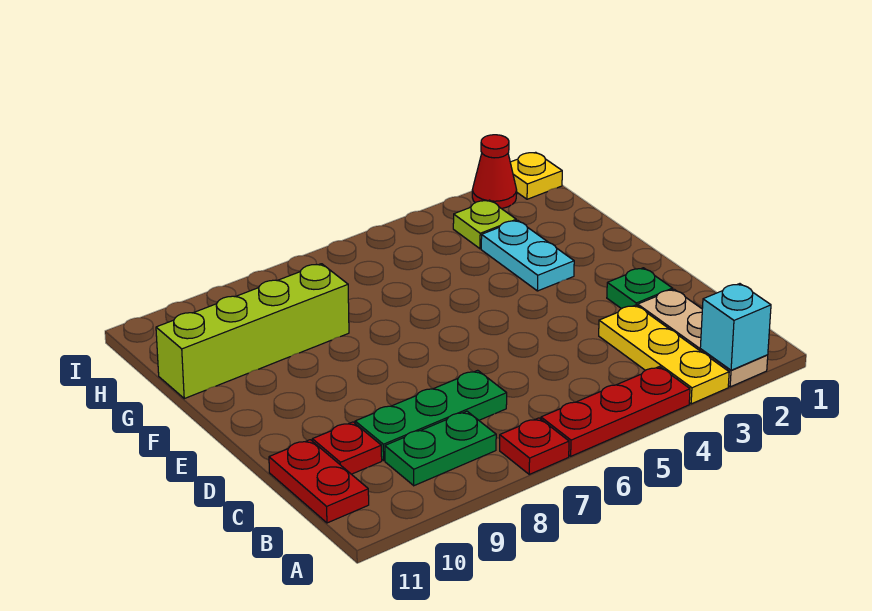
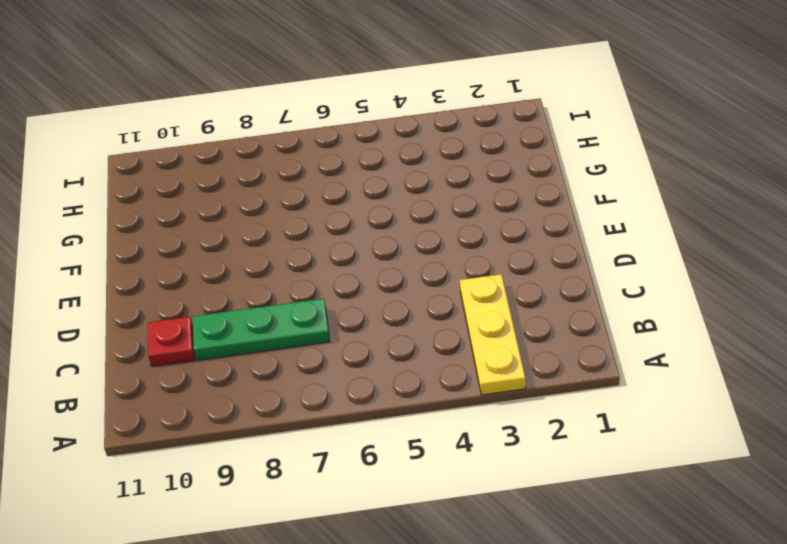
none -> tan plate A2:C2 level 1
none -> red plate A4:A6 level 1
none -> red plate A7 level 1

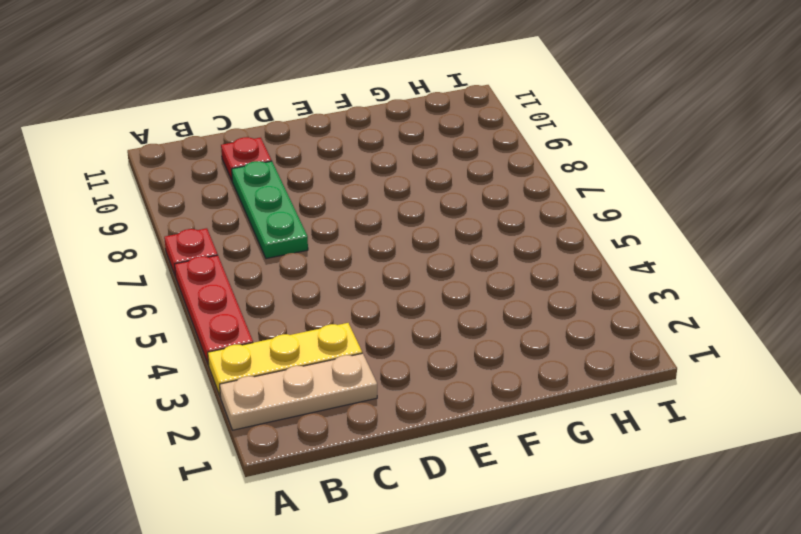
none -> green plate B8:B9 level 1
none -> red plate B11:C11 level 1
none -> green plate D2 level 1

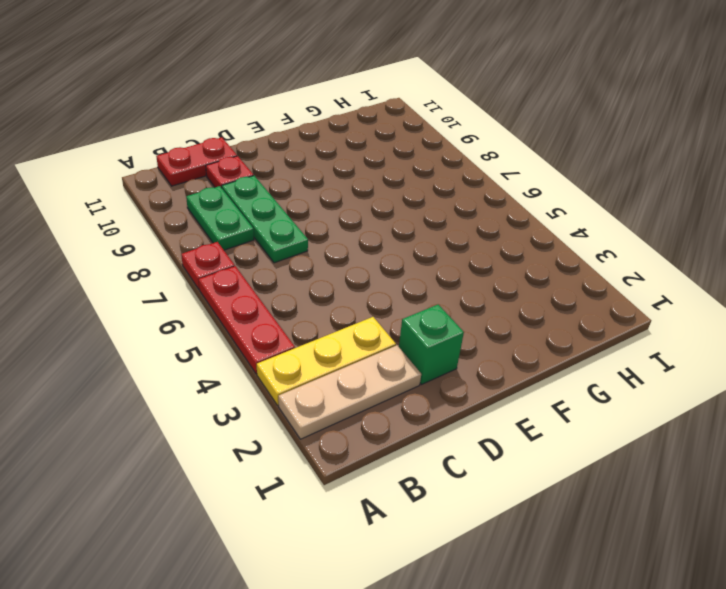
green brick D2 level 1 -> green plate D2 level 1
none -> cyan plate F3:G3 level 1
none -> lime brick G8:G11 level 1
none -> lime plate H3 level 1

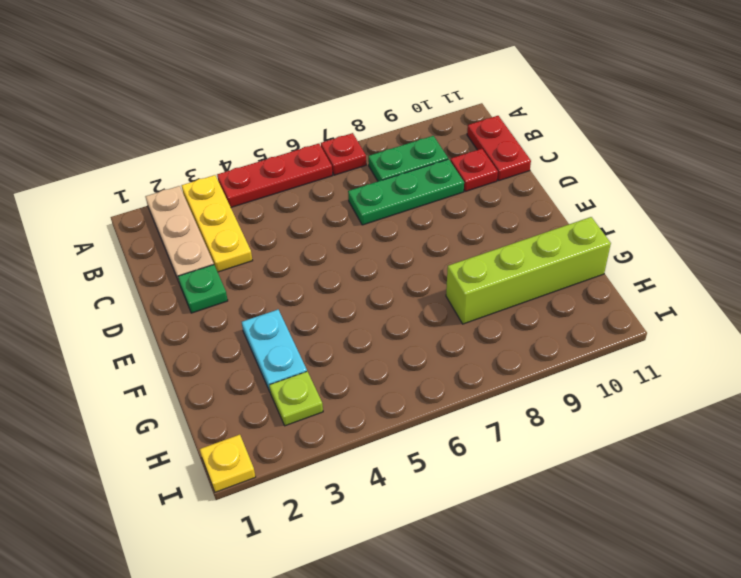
none -> red cone I2 level 1
none -> cyan brick A2 level 2

